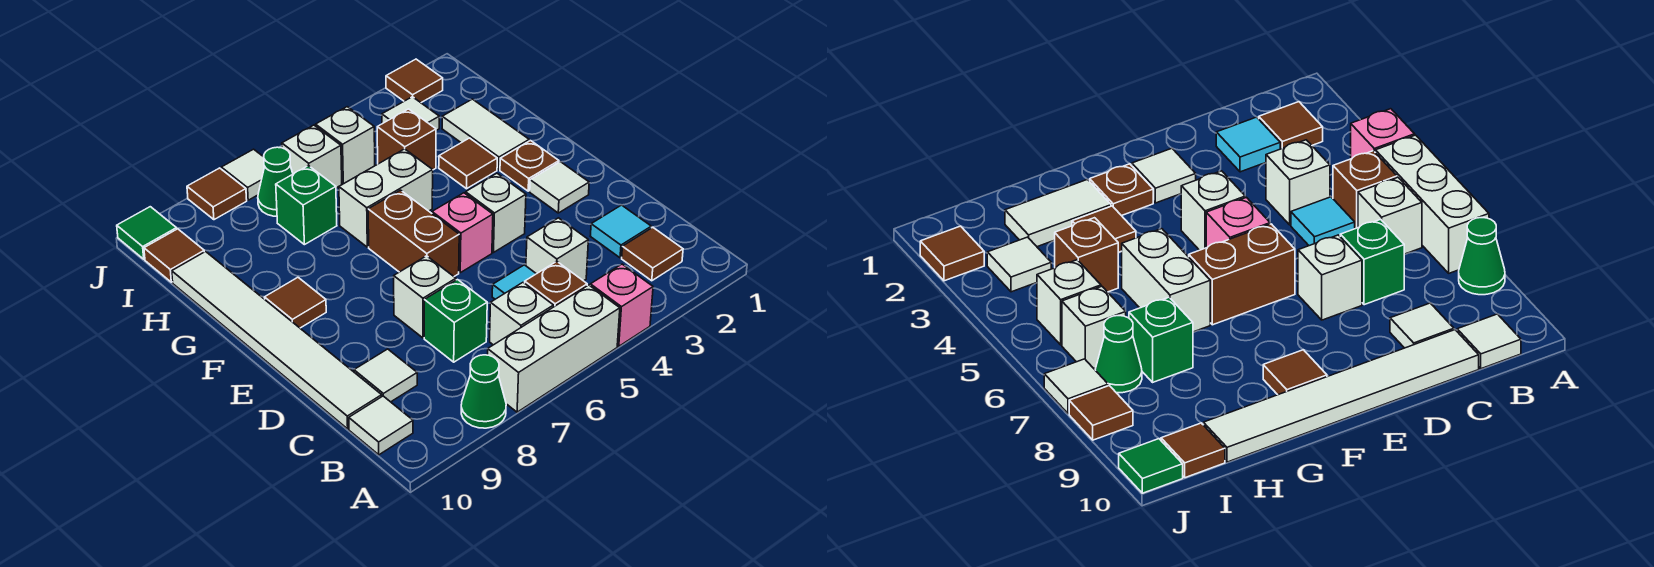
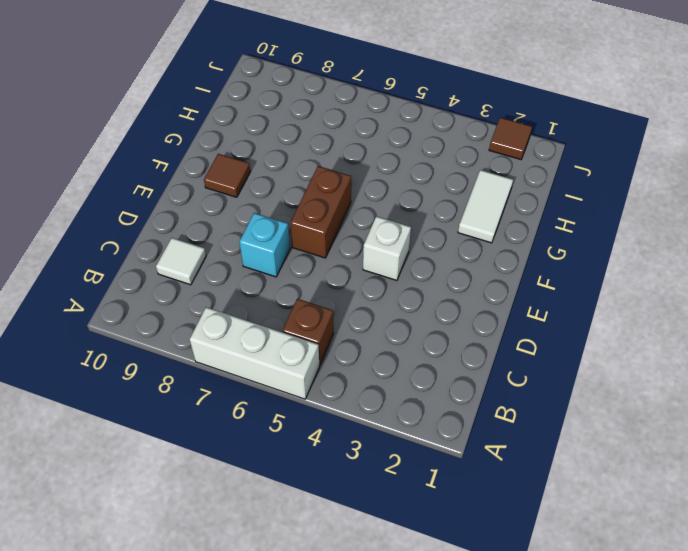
cyan brick D7 level 1 -> white brick D7 level 1
none -> pink brick A4 level 1
none -> green cone A8 level 1
none -> brown tile B2 level 1
none -> white brick B6 level 1

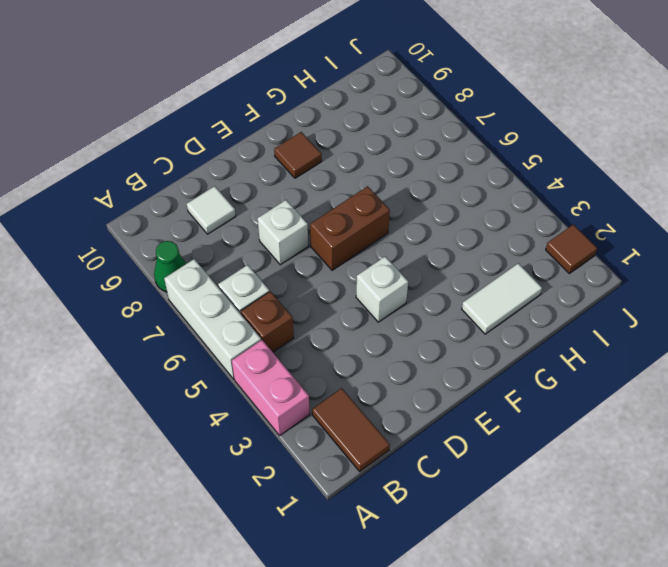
pink brick A3:A4 level 1 -> pink brick A4 level 1
brown tile B1:B2 level 1 -> brown tile B2 level 1
none -> white tile B10 level 1
none -> cyan tile C2 level 1
none -> white brick C4 level 1
none -> cyan tile C5 level 1

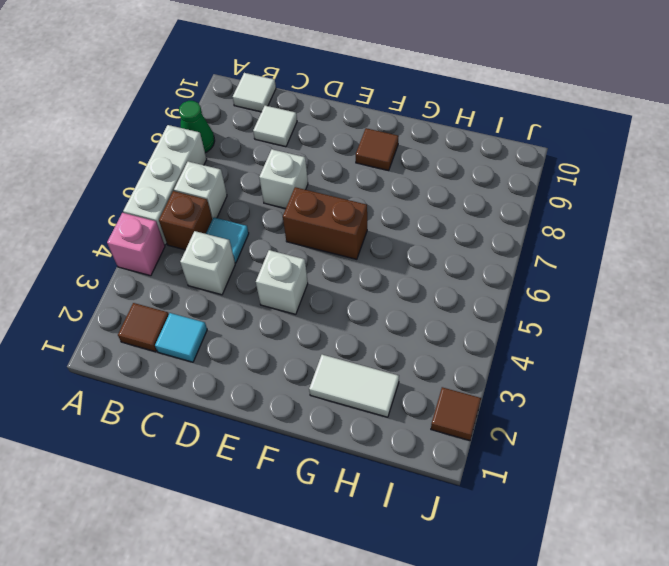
none -> green brick C7 level 1
none -> white tile C10:H10 level 1
none -> white tile E2 level 1
none -> pink brick E5 level 1

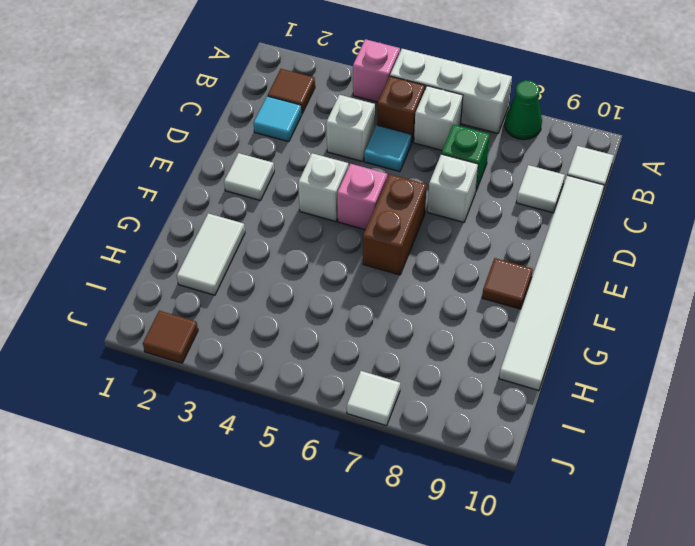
none -> brown plate F2 level 1
none -> brown tile G3 level 1
none -> white brick G5:G6 level 1
none -> brown brick H4 level 1

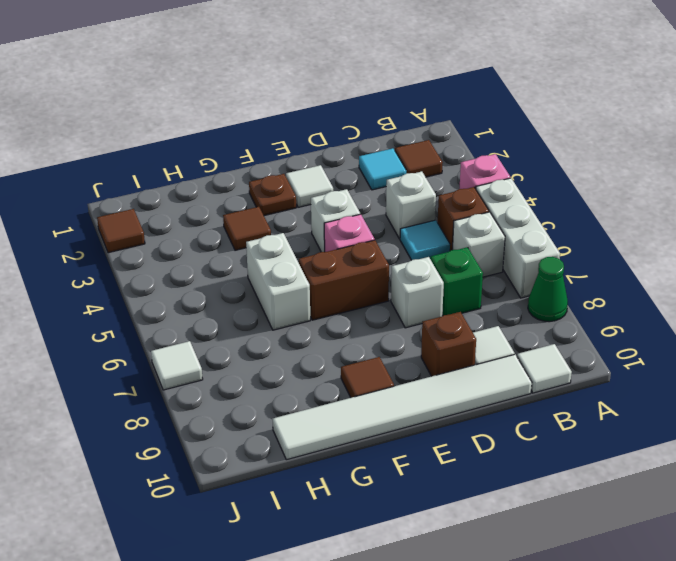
brown brick D9 level 1 -> brown brick H4 level 1
none -> white tile G2:H2 level 1
none -> green brick H7 level 1
none -> white tile I3 level 1
none -> white brick I5 level 1

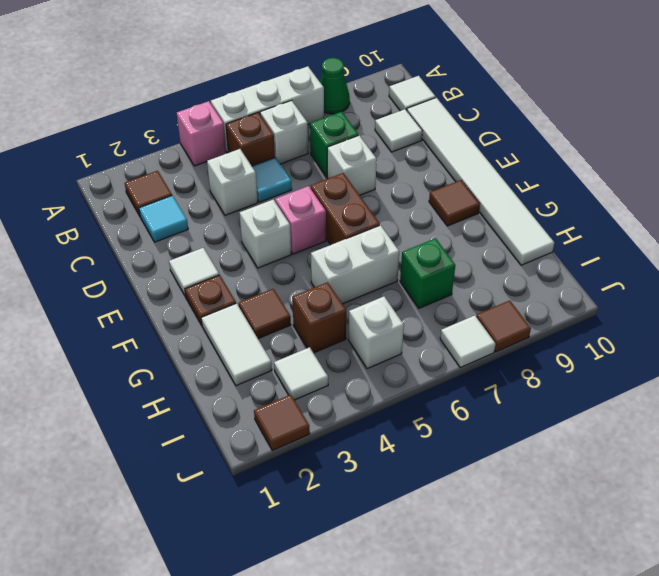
none -> white brick I6 level 1
none -> green cone I7 level 1
none -> brown tile I10 level 1
none -> green tile J10 level 1

